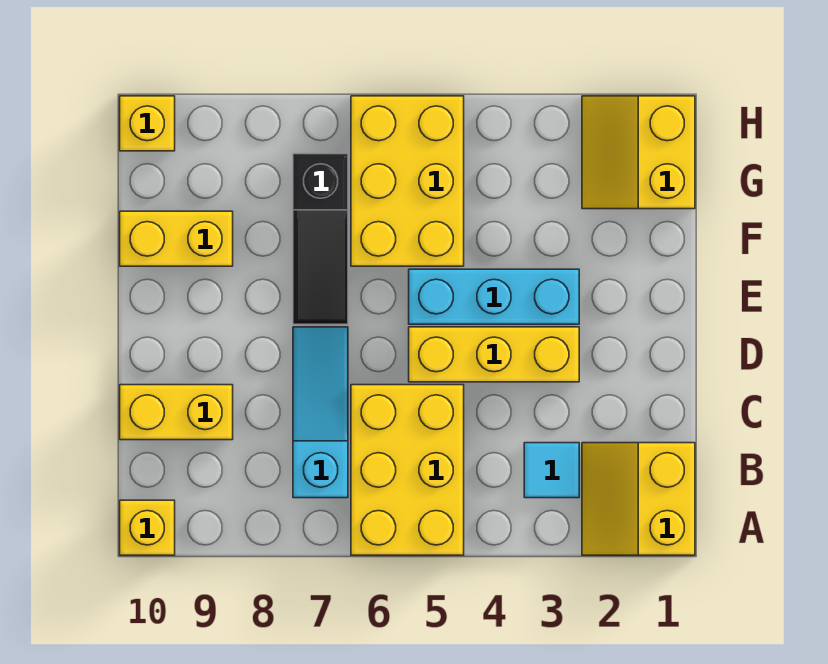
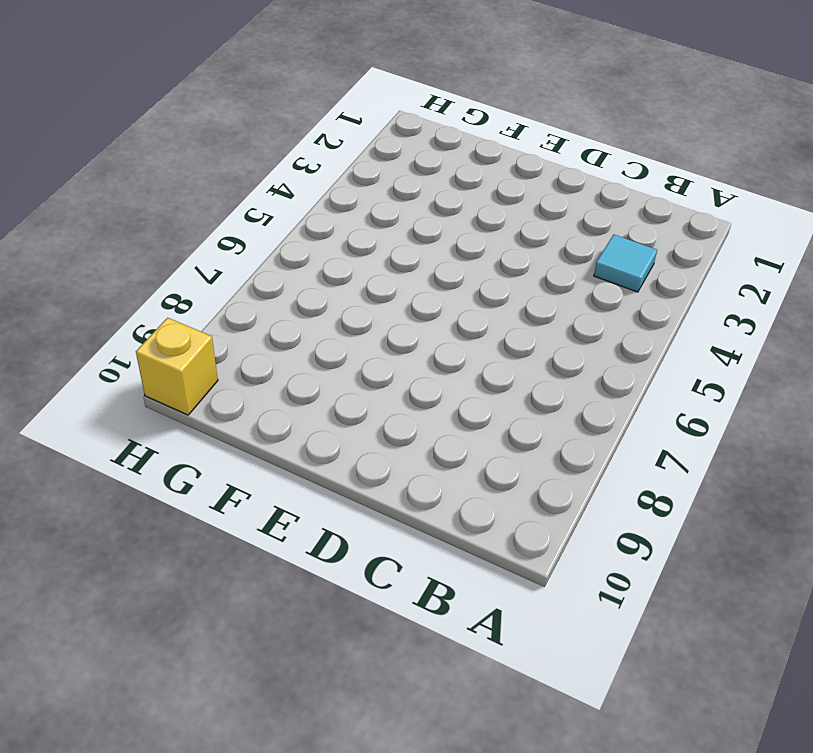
none -> yellow slope A1:B2 level 1 top 1
none -> yellow brick A5:C6 level 1
none -> yellow brick A10 level 1

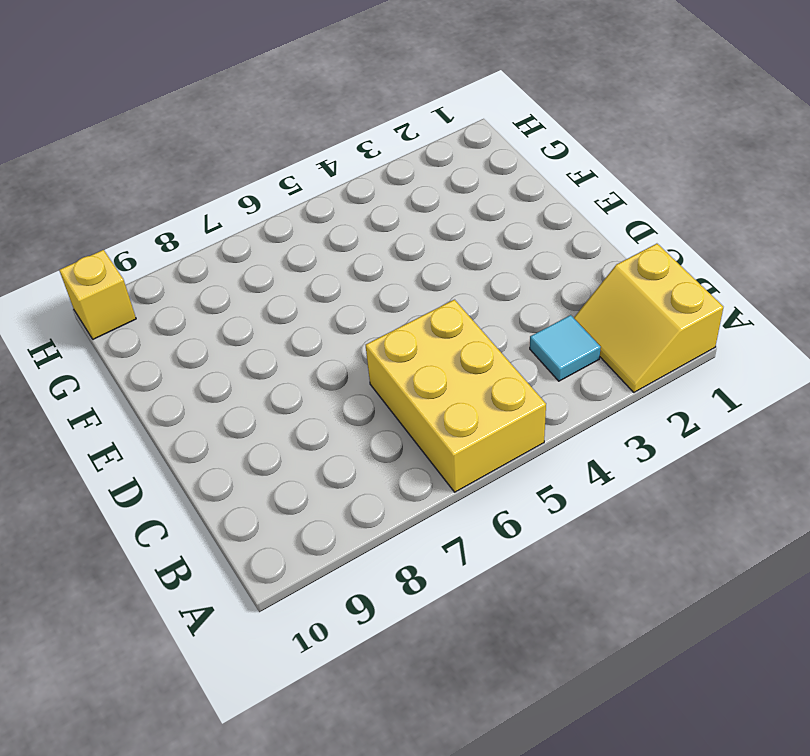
none -> yellow brick A10 level 1
none -> cyan slope B7:D7 level 1 top B
none -> yellow brick C9:C10 level 1

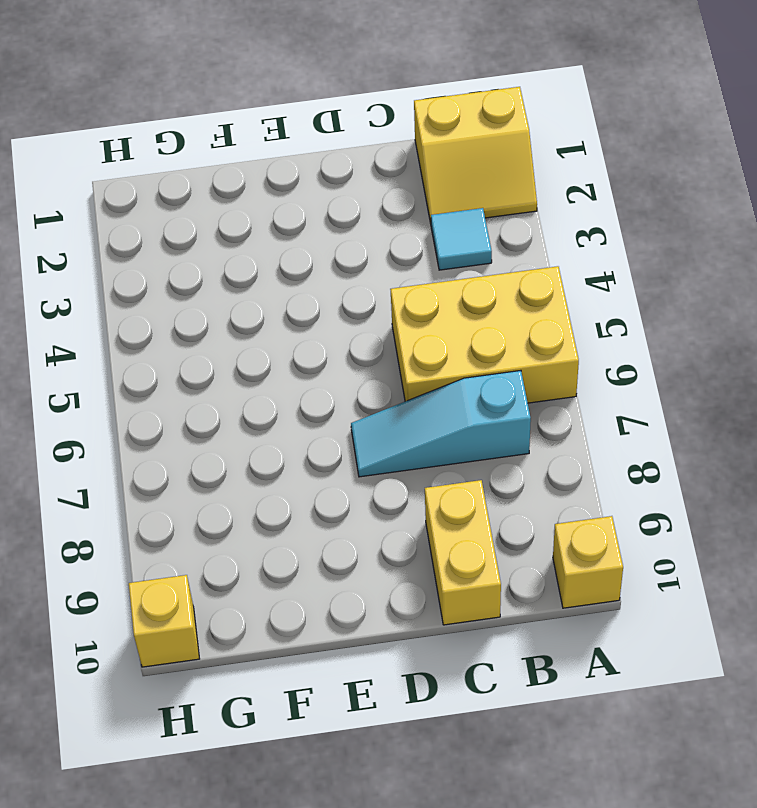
none -> yellow brick D3:D5 level 1
none -> cyan brick E3:E5 level 1
none -> black slope E7:G7 level 1 top G

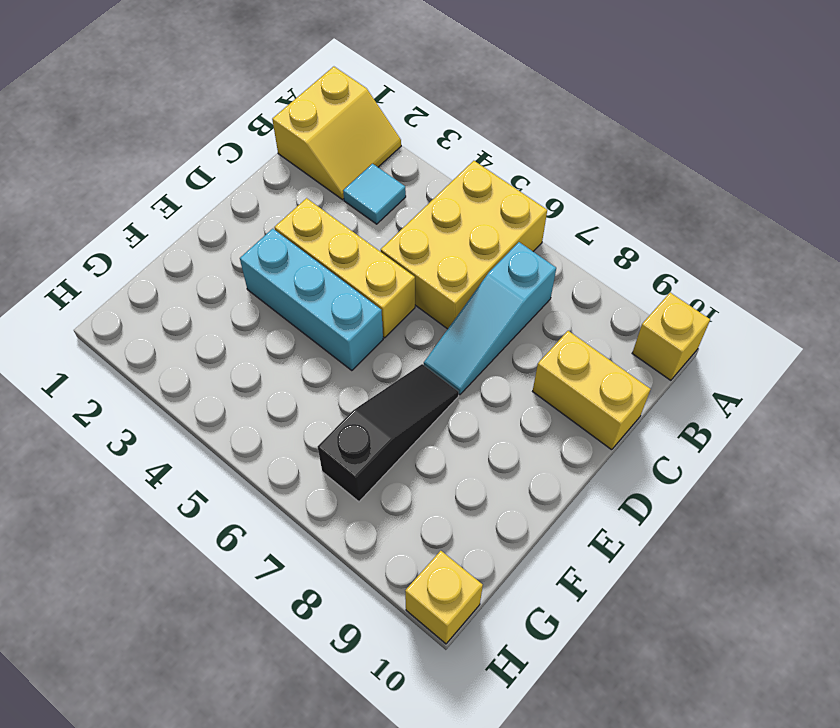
none -> yellow brick F5:H6 level 1
none -> yellow brick F9:F10 level 1
none -> yellow slope G1:H2 level 1 top 1

